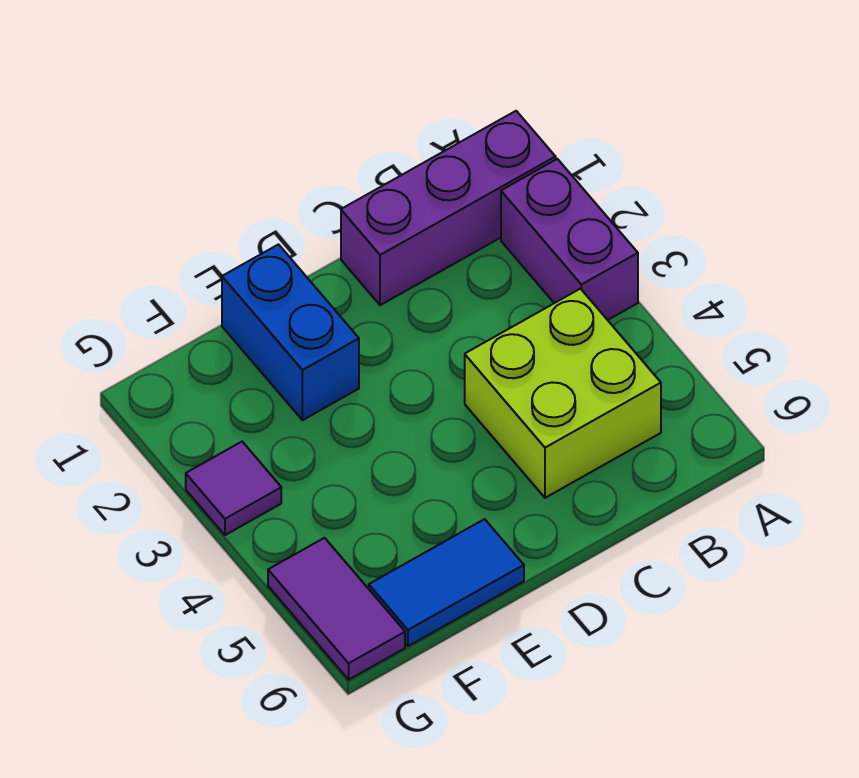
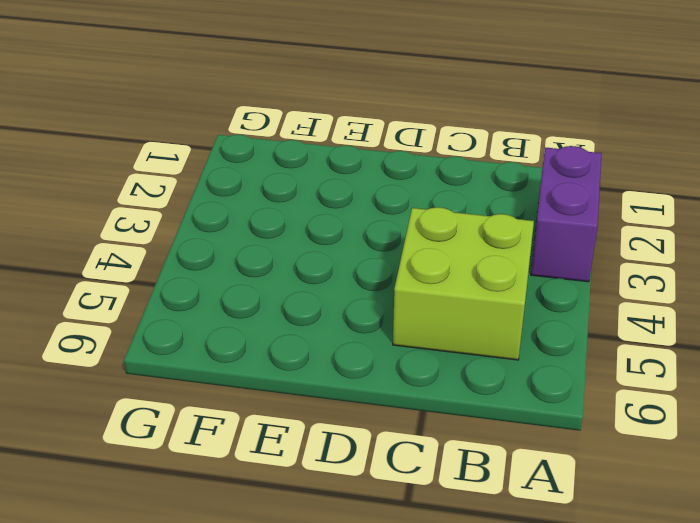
none -> purple brick A1:C1 level 1
none -> blue brick E1:E2 level 1

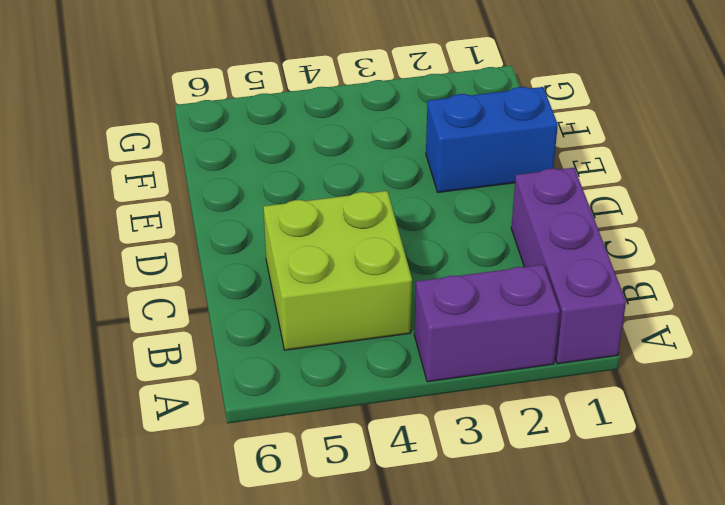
none -> blue tile E6:F6 level 1
none -> purple tile G3 level 1

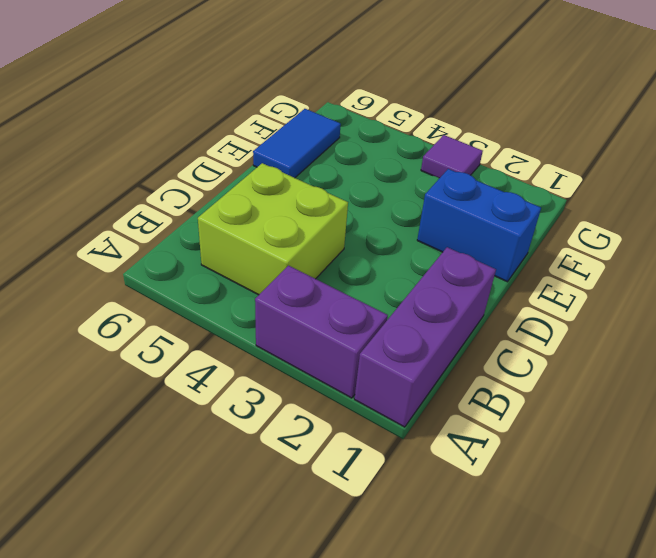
none -> purple tile G5:G6 level 1

